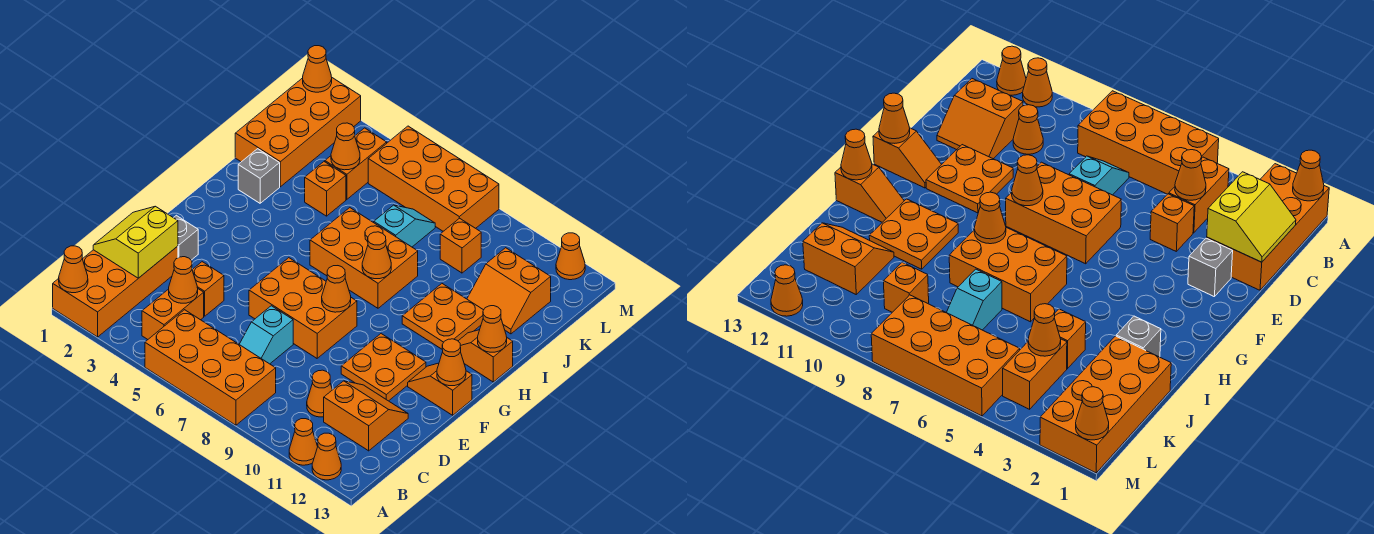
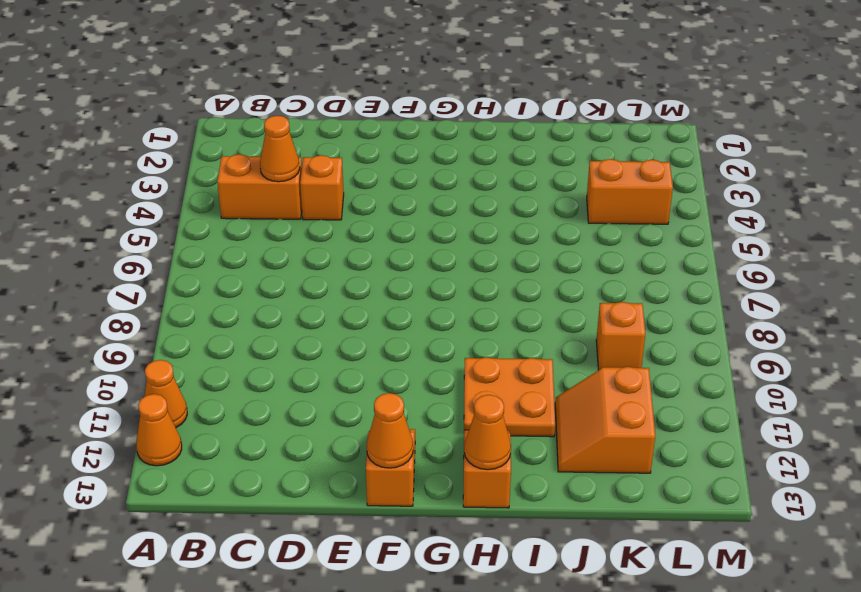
none -> orange brick A1:D2 level 1
none -> orange brick A5:B8 level 1
none -> cyan slope C7:D7 level 1 top D
none -> orange cone C10 level 1

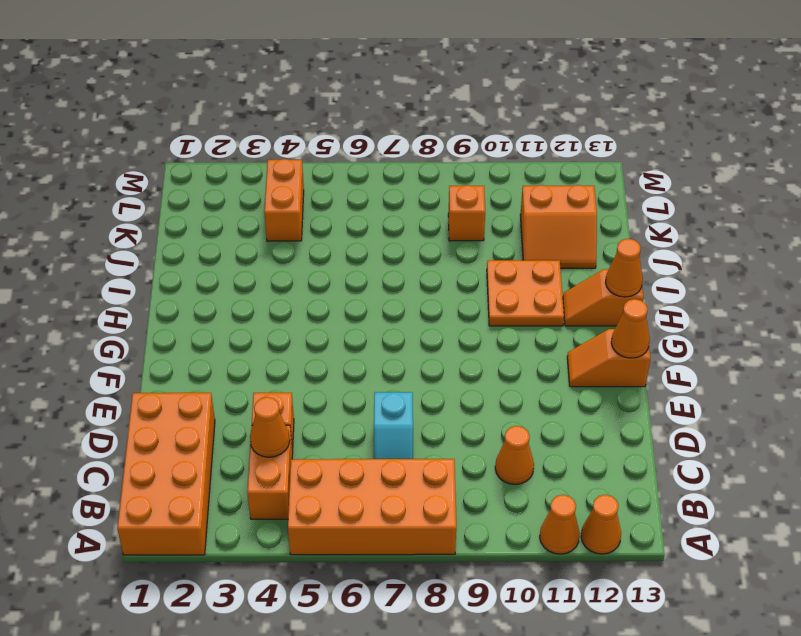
none -> orange slope C11:D12 level 1 top C
none -> grey brick E2 level 1
none -> orange brick E6:F8 level 1
none -> orange plate E10:F11 level 1

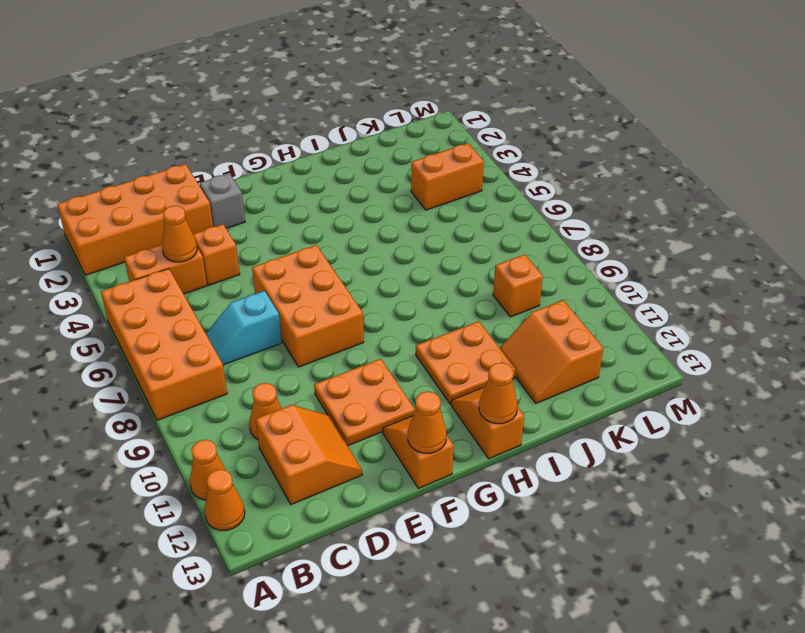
none -> orange brick H6:I8 level 1
none -> grey brick I2 level 1
none -> orange brick J1:M2 level 1
none -> orange brick J4 level 1

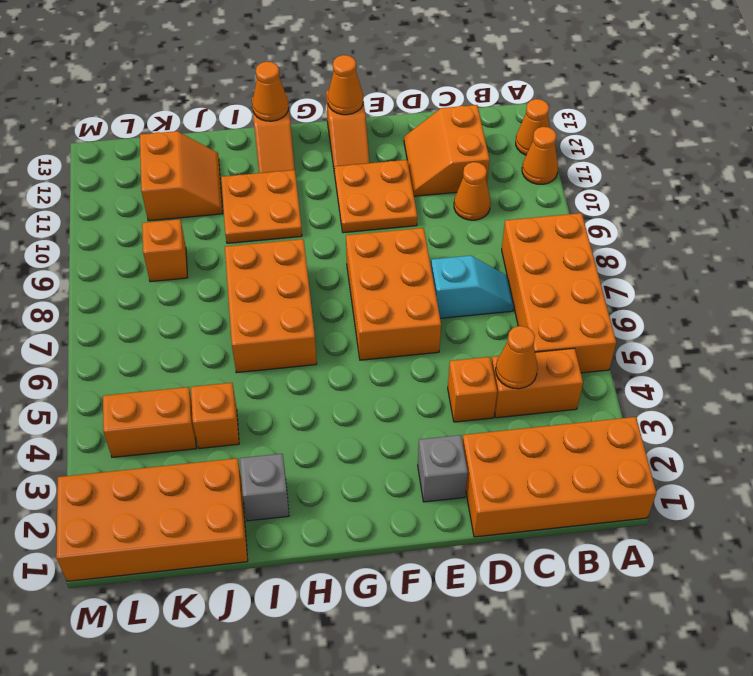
none -> cyan slope J7:K7 level 1 top J
none -> orange brick L5:M8 level 1
none -> orange cone M12 level 1
none -> orange cone A1 level 2

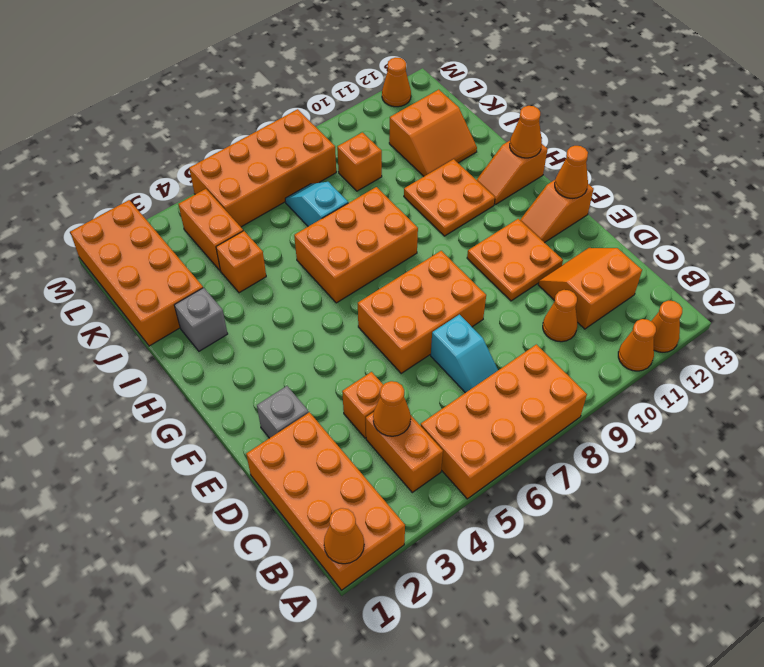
none -> yellow slope C1:D2 level 2 top 2
none -> orange cone F8 level 2
none -> orange cone H8 level 2
none -> orange cone K4 level 2

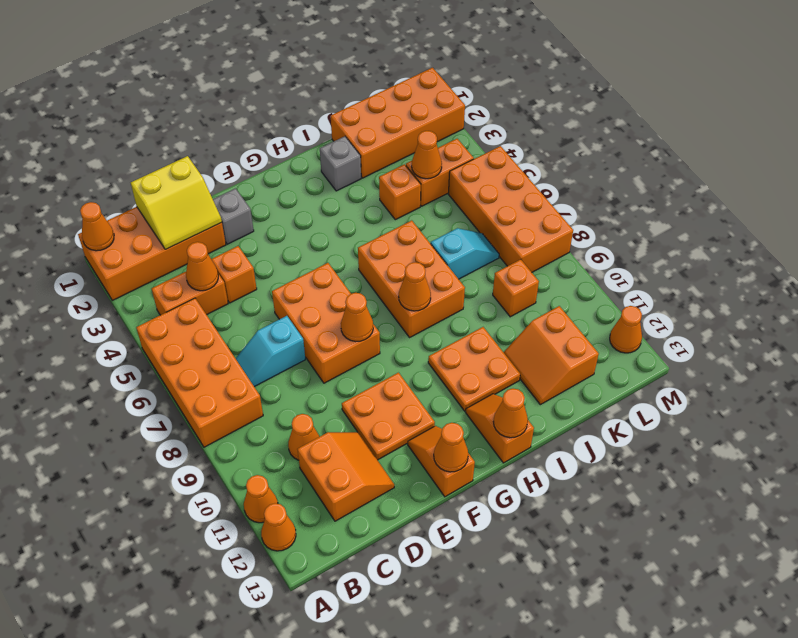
yellow slope C1:D2 level 2 top 1 -> yellow slope C1:D2 level 2 top 2
none -> orange cone M1 level 2

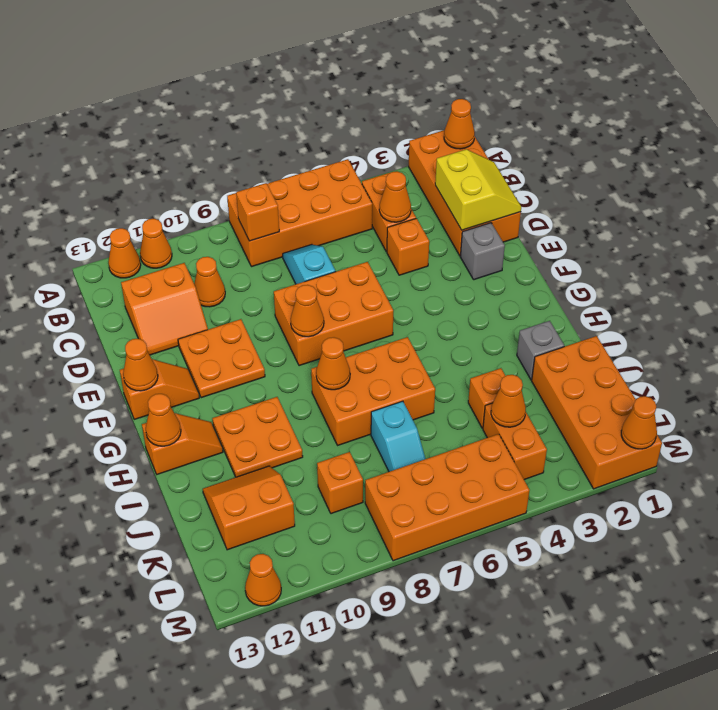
orange brick B8 level 2 -> none

